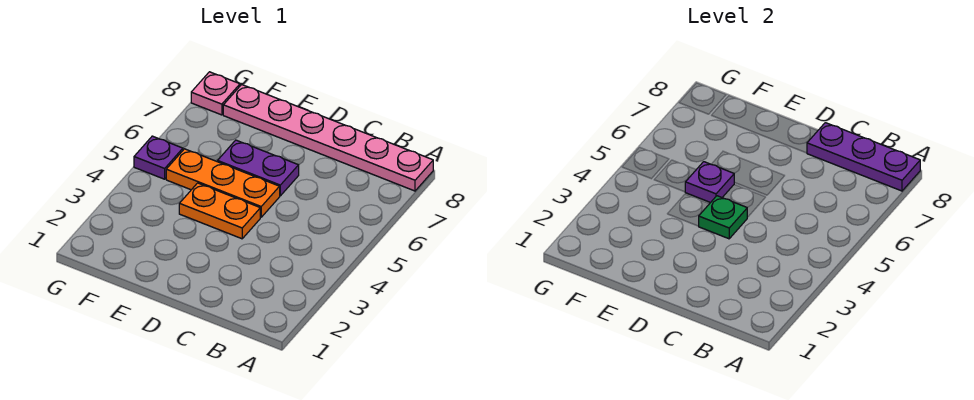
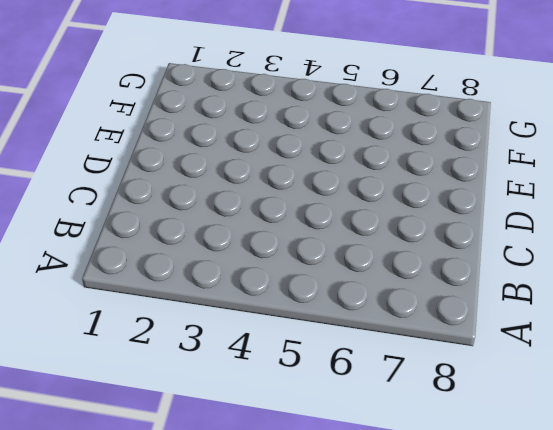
none -> pink plate A8:F8 level 1
none -> orange plate D4:E4 level 1

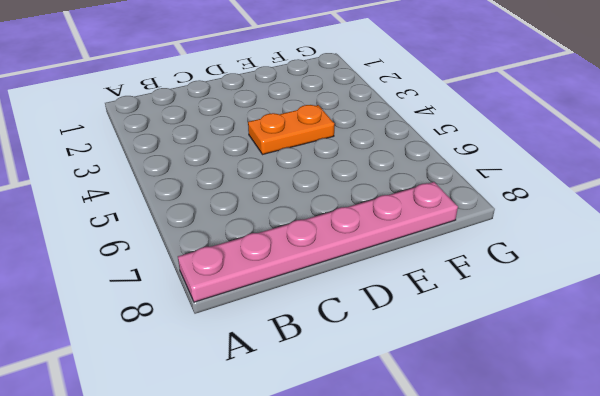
none -> orange plate D5:F5 level 1
none -> purple plate D6:E6 level 1

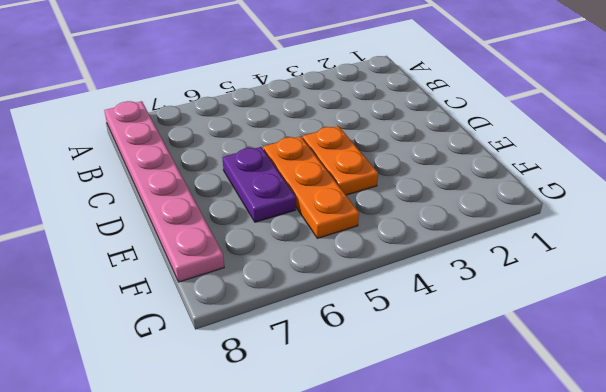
none -> purple plate G5 level 1
none -> pink plate G8 level 1

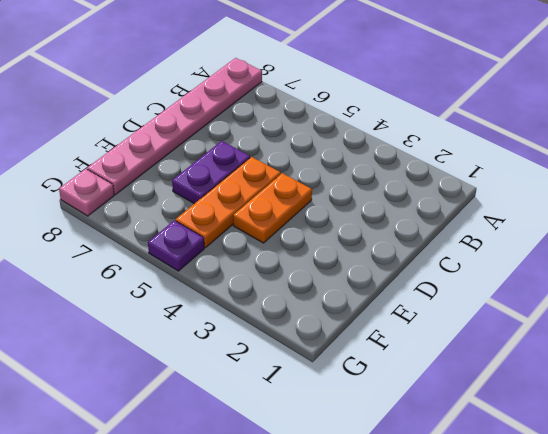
none -> purple plate A8:C8 level 2
none -> green plate D4 level 2

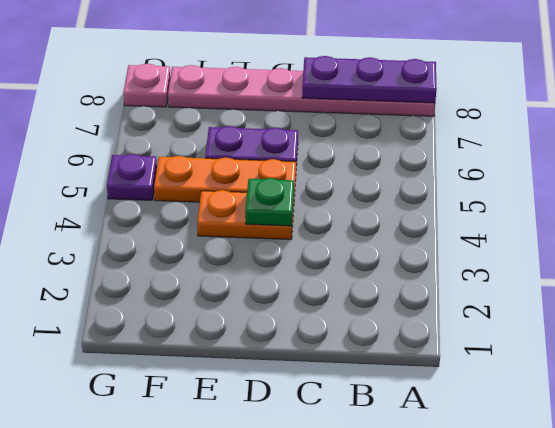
none -> purple plate E5 level 2

